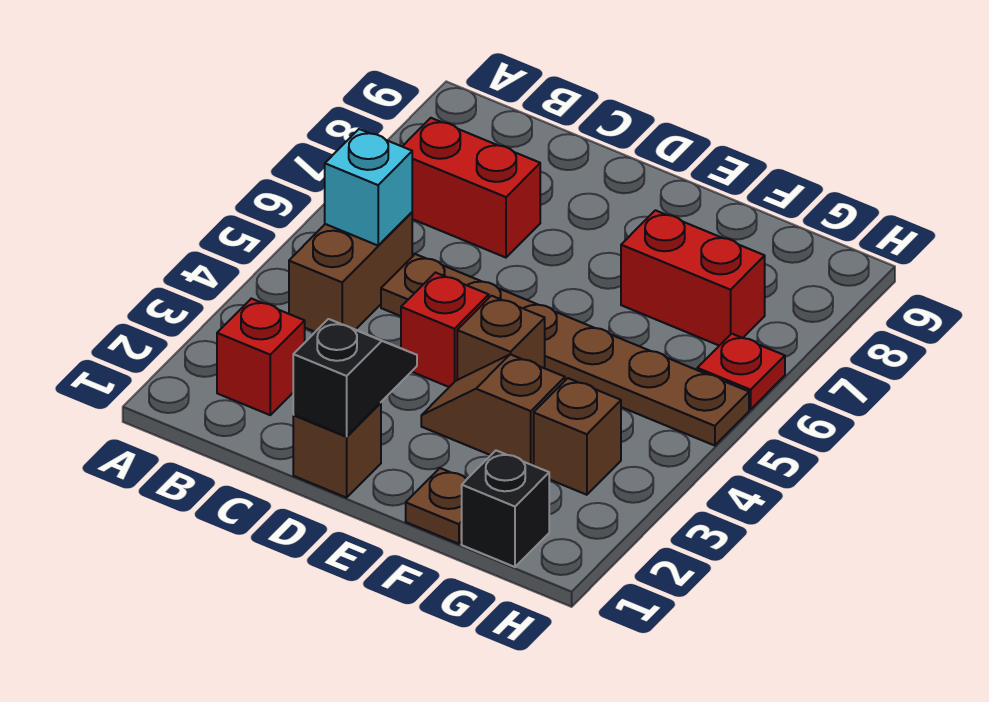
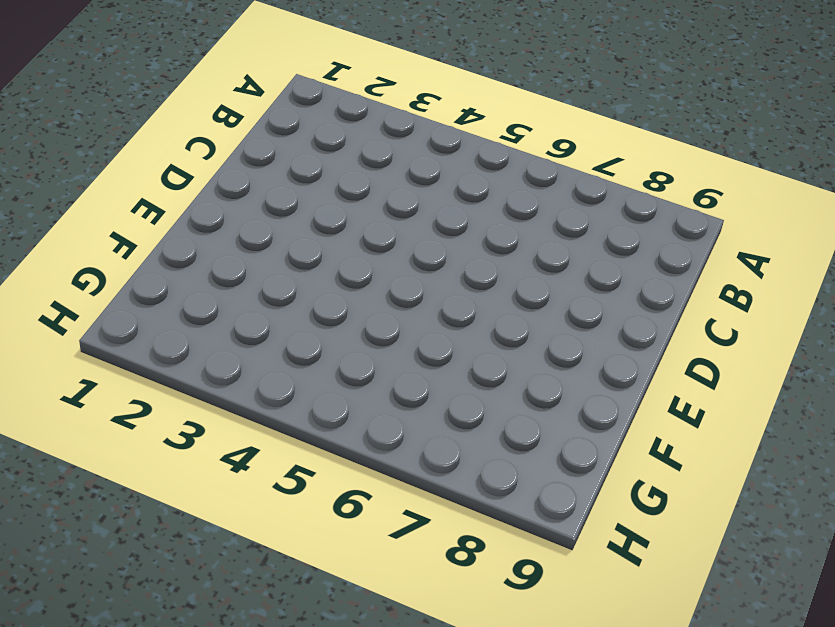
none -> red brick B2 level 1
none -> brown brick B4:B5 level 1
none -> red brick B7:C7 level 1

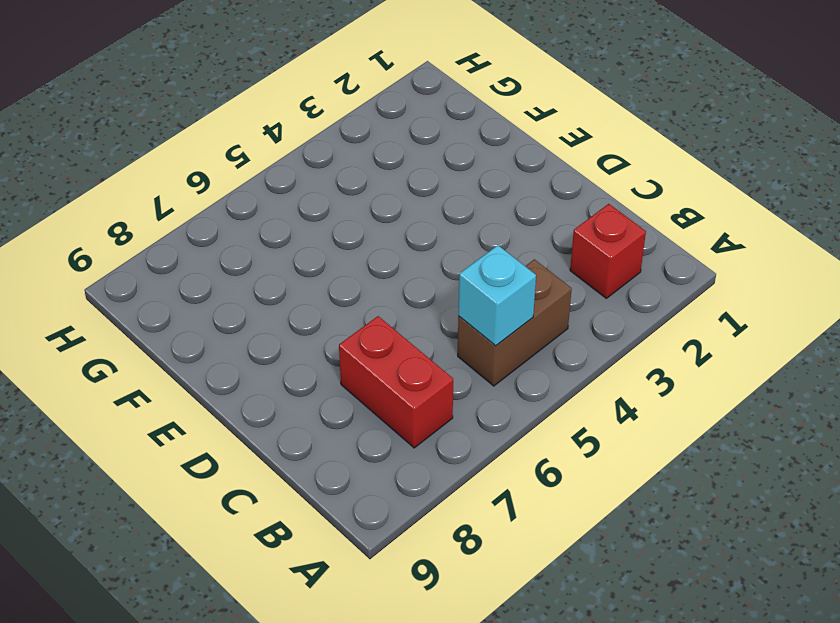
none -> brown plate C5:H5 level 1
none -> brown brick D1 level 1
none -> red brick D4 level 1

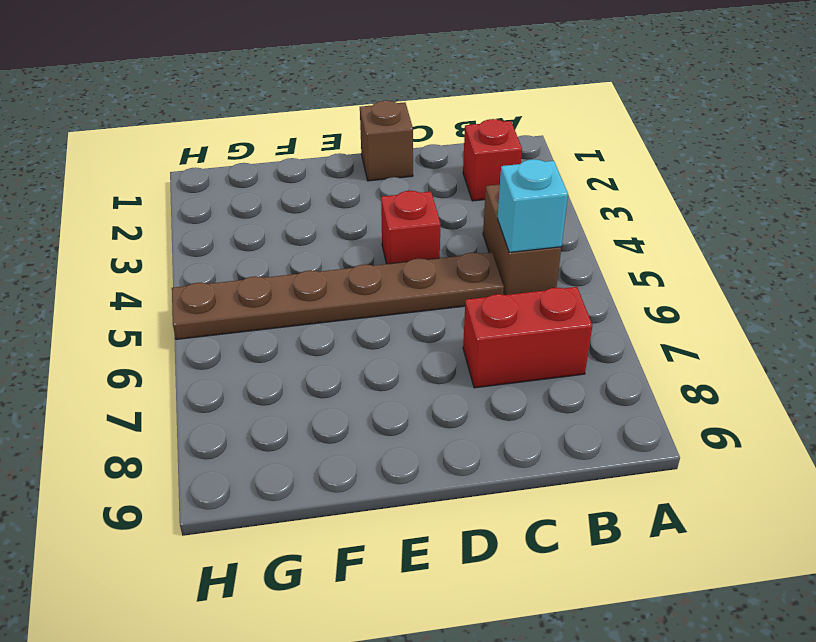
none -> brown slope E3:F3 level 1 top F
none -> brown brick E4 level 1
none -> brown plate F1 level 1

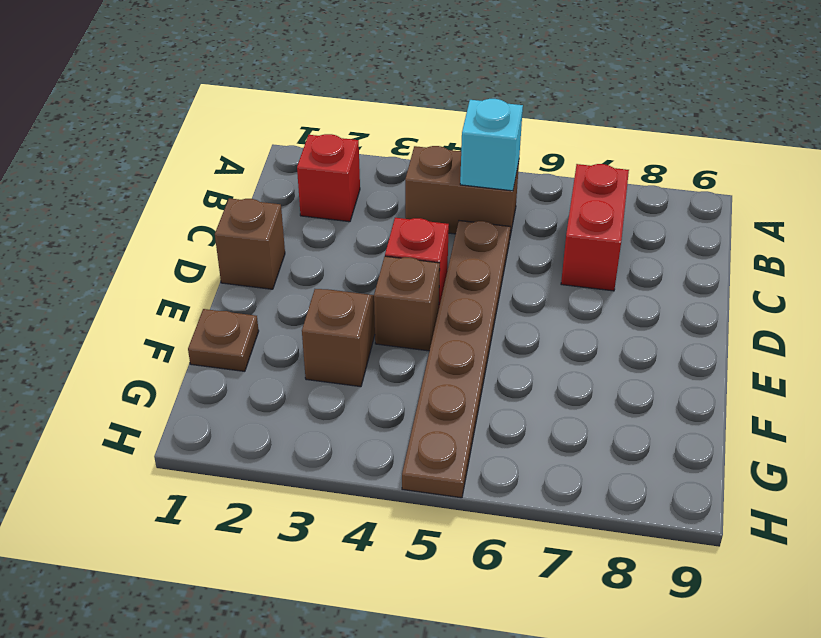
none -> red brick F7:G7 level 1
none -> black brick G1 level 1
none -> brown brick G3 level 1

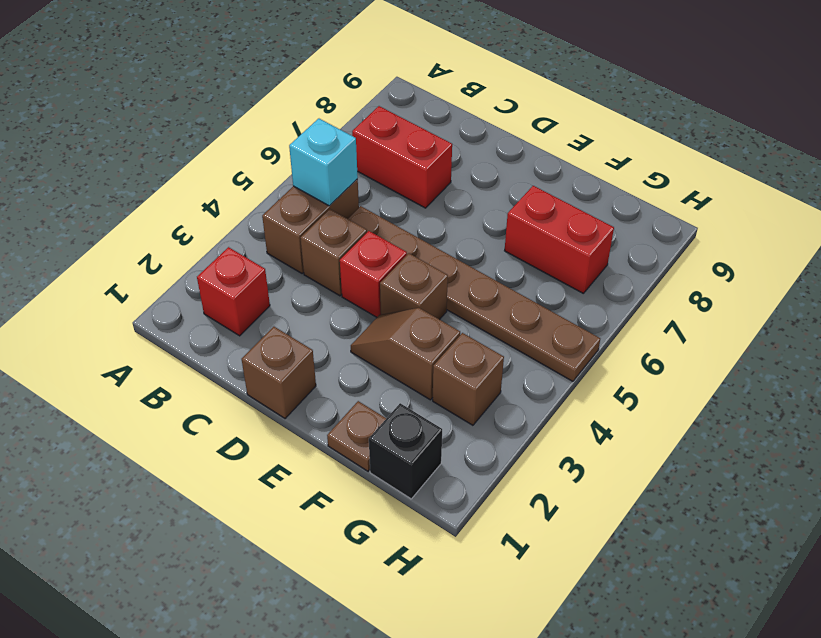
brown brick C4 level 1 -> none
none -> red plate H6 level 1
none -> black slope D1:D2 level 2 top 1

